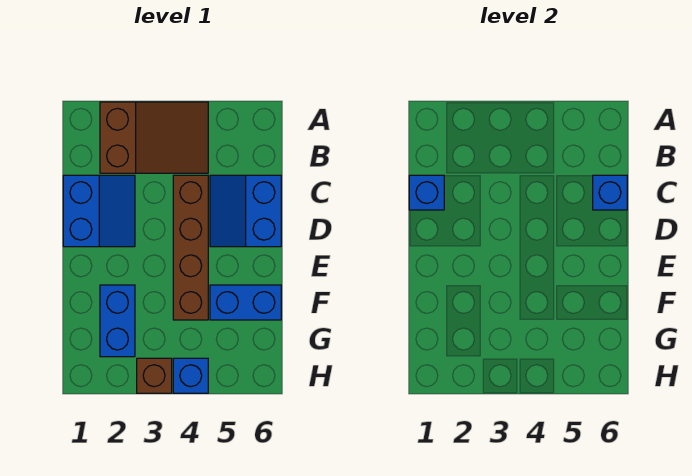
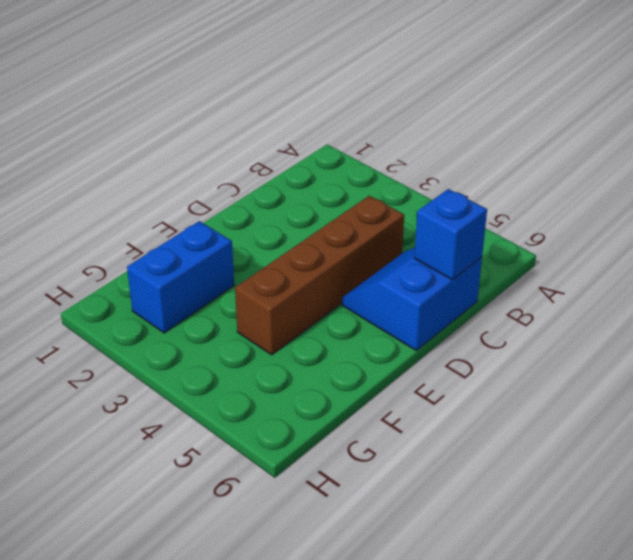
none -> brown slope A2:B4 level 1 top 2
none -> blue slope C1:D2 level 1 top 1

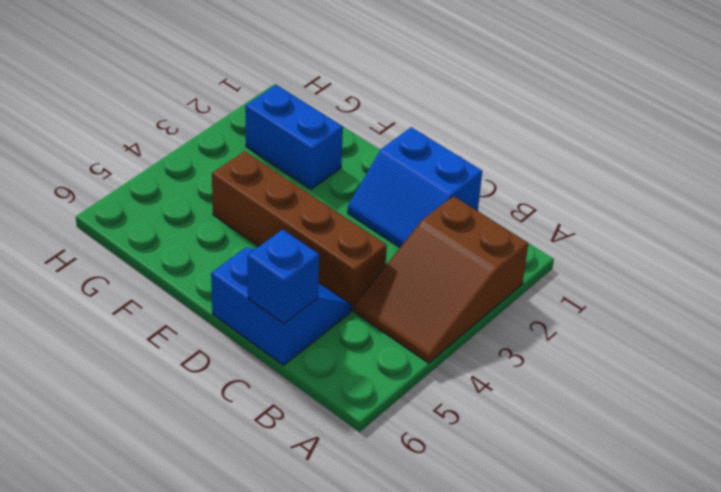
none -> blue brick F5:F6 level 1
none -> brown brick H3 level 1

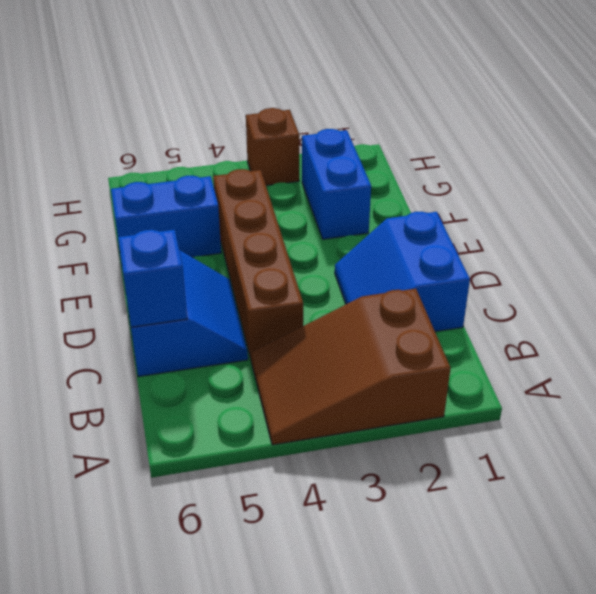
none -> blue brick H4 level 1
none -> blue brick C1 level 2

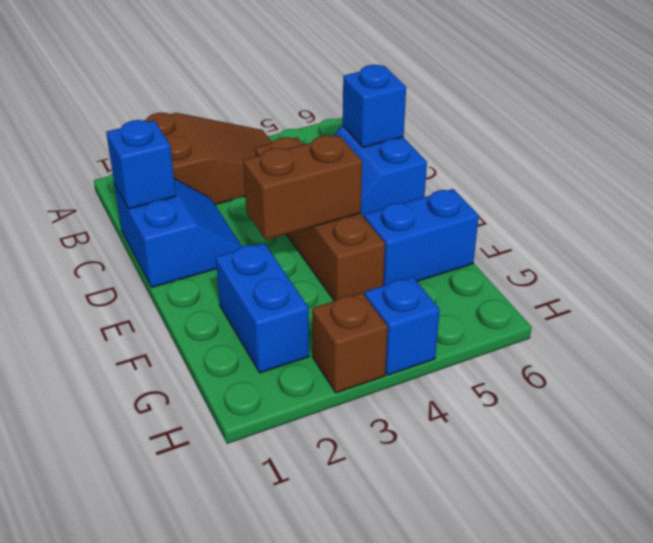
brown brick E3:E4 level 2 -> none

